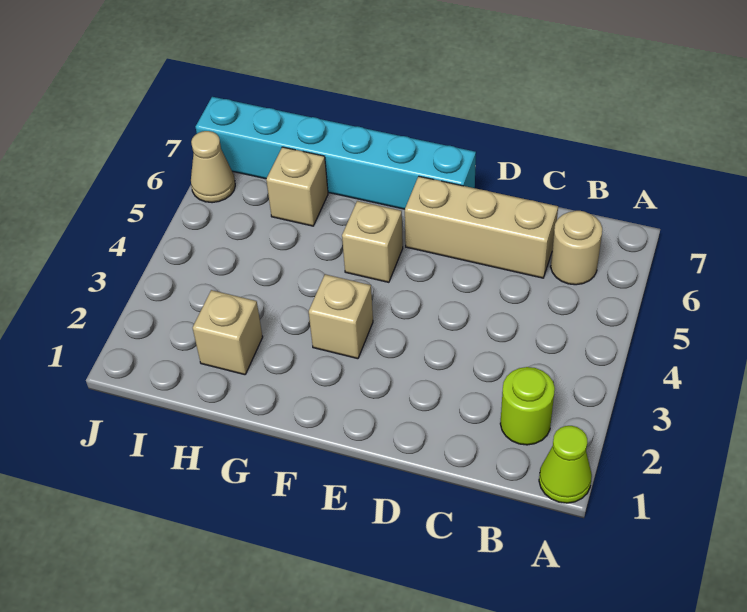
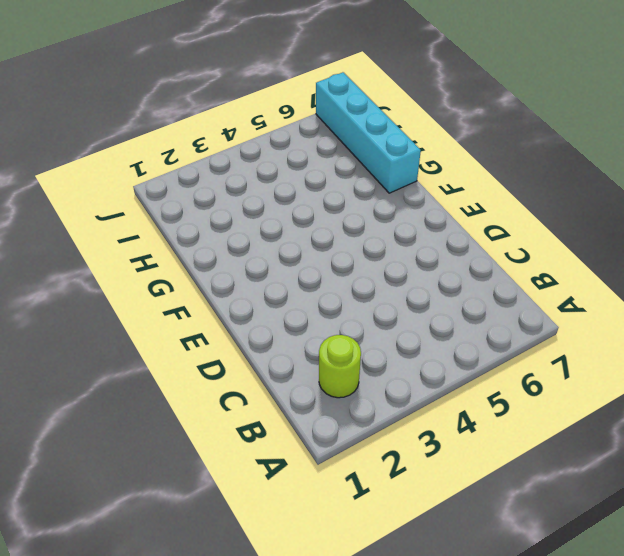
cyan brick G7:J7 level 1 -> cyan brick E7:J7 level 1
none -> lime cone A1 level 1
none -> tan round brick B6 level 1

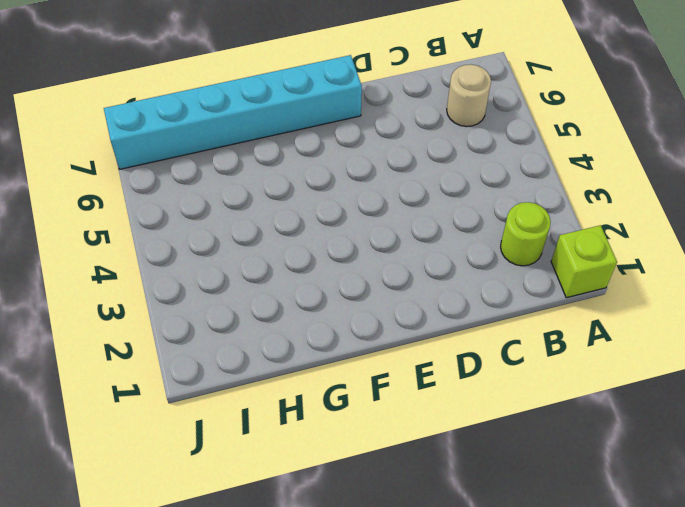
lime brick A1 level 1 -> lime cone A1 level 1
none -> tan brick C6:E6 level 1
none -> tan brick F3 level 1

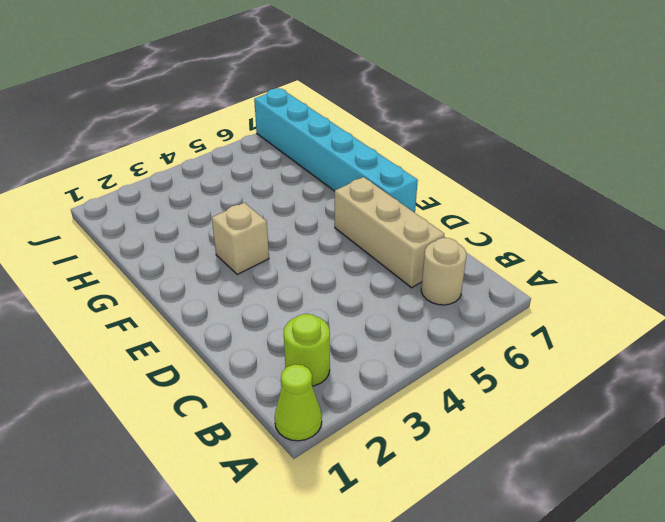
none -> tan brick F5 level 1
none -> tan brick H2 level 1

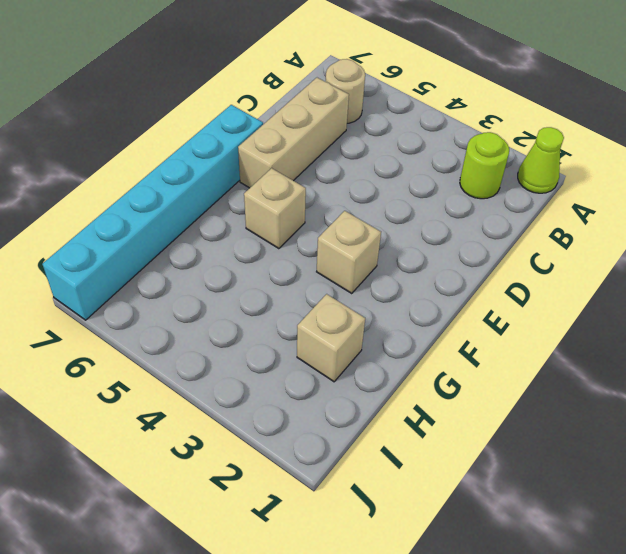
none -> tan brick H6 level 1
none -> tan cone J6 level 1

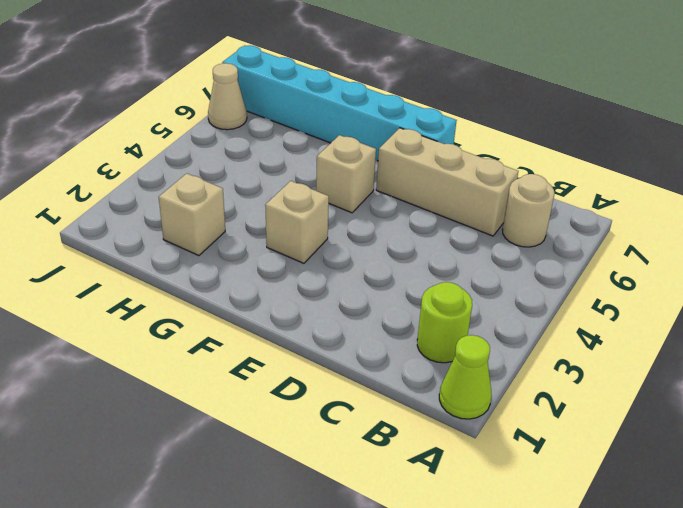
none -> tan brick H6 level 1

